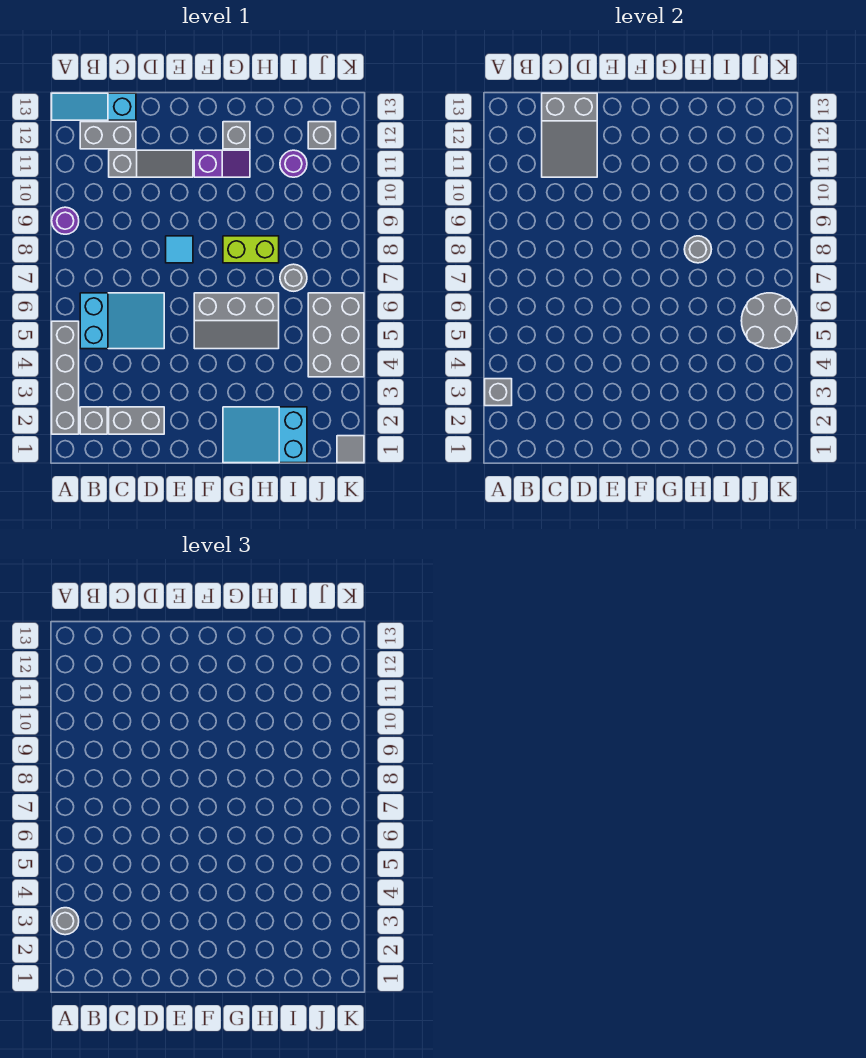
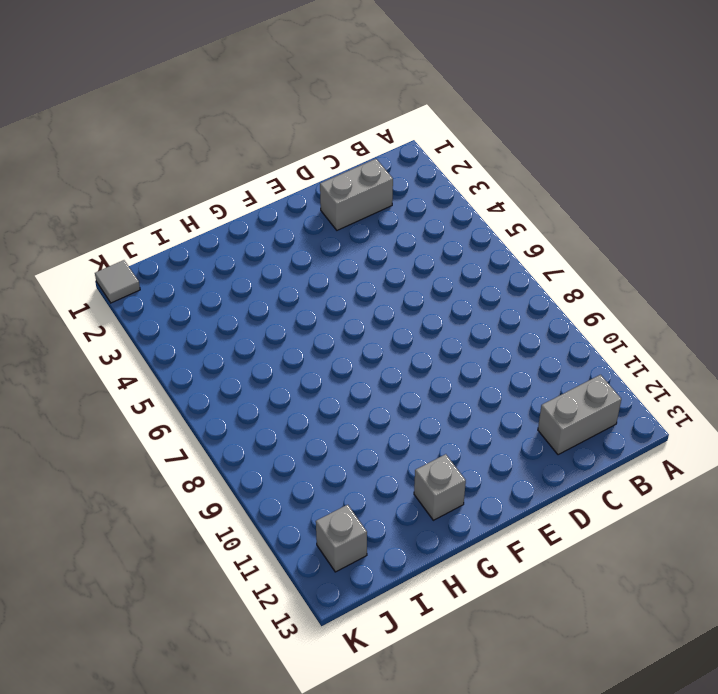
none -> grey brick A2:A5 level 1
none -> purple round brick A9 level 1
none -> cyan slope A13:C13 level 1 top C

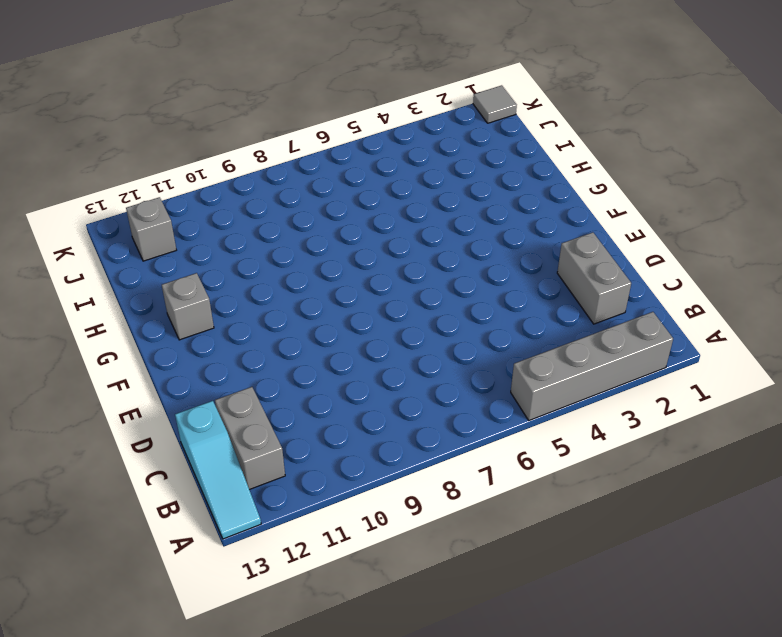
none -> purple round brick A9 level 1
none -> grey brick B2 level 1
none -> cyan slope B5:D6 level 1 top B

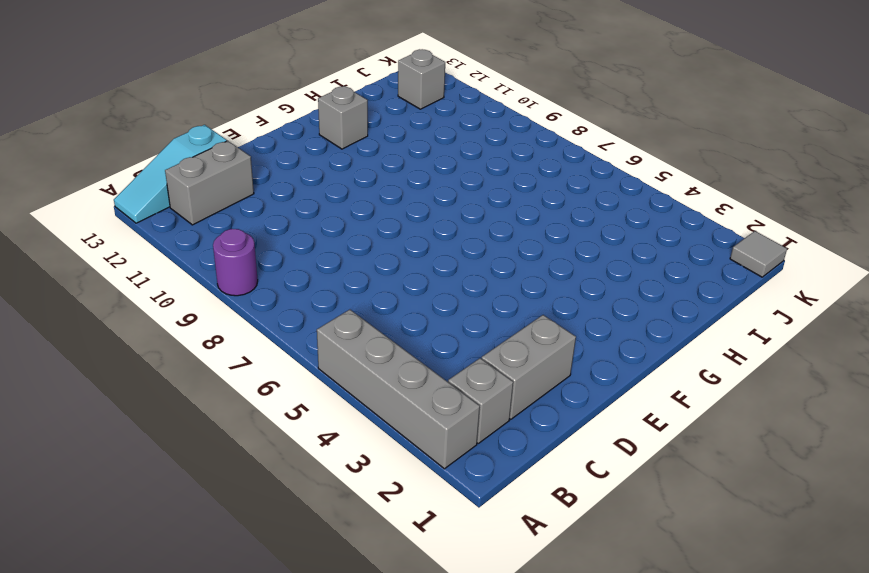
none -> cyan slope B5:D6 level 1 top B
none -> grey slope C11:E11 level 1 top C
none -> cyan tile E8 level 1

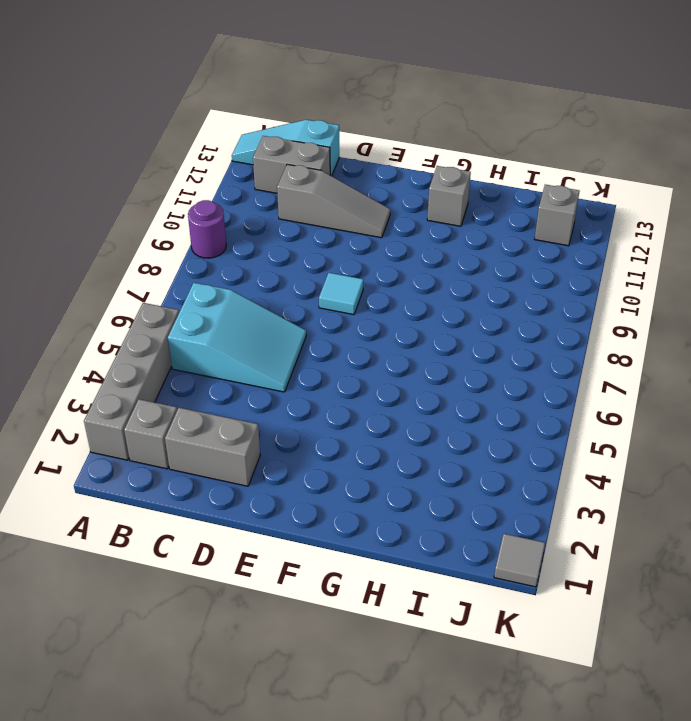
none -> grey slope F5:H6 level 1 top 6
none -> purple slope F11:G11 level 1 top F
none -> cyan slope G1:I2 level 1 top I

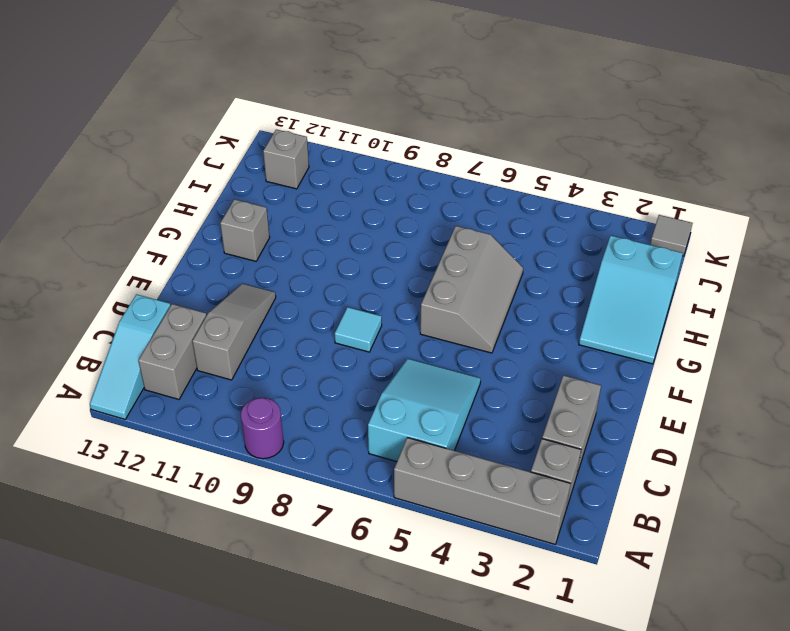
none -> purple slope F11:G11 level 1 top F
none -> lime brick G8:H8 level 1
none -> grey round brick I7 level 1

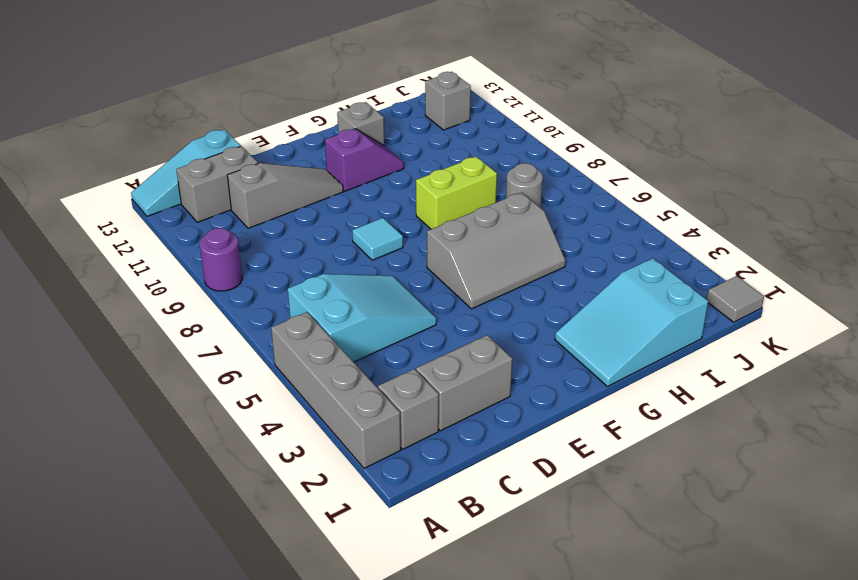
none -> purple round brick I11 level 1
none -> grey brick J4:K6 level 1
none -> grey brick A3 level 2

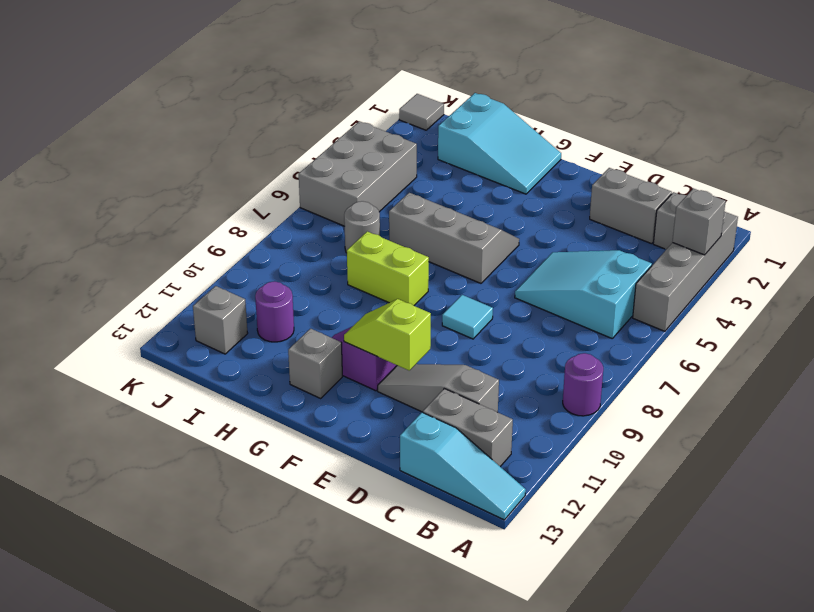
lime slope E11:F11 level 2 top E -> none
none -> grey slope C11:D13 level 2 top 13
none -> grey round brick H8 level 2
none -> grey round brick J5:K6 level 2

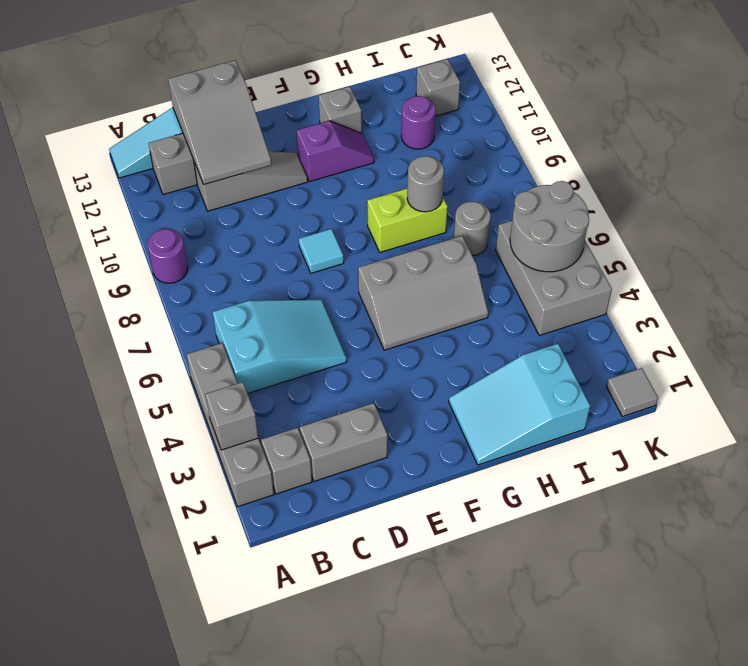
none -> grey round brick A3 level 3

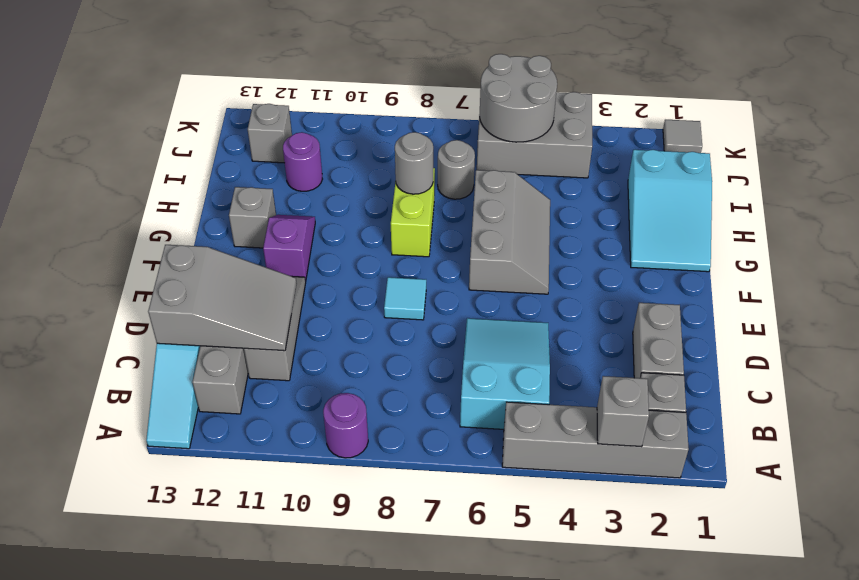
none -> grey round brick A3 level 3

